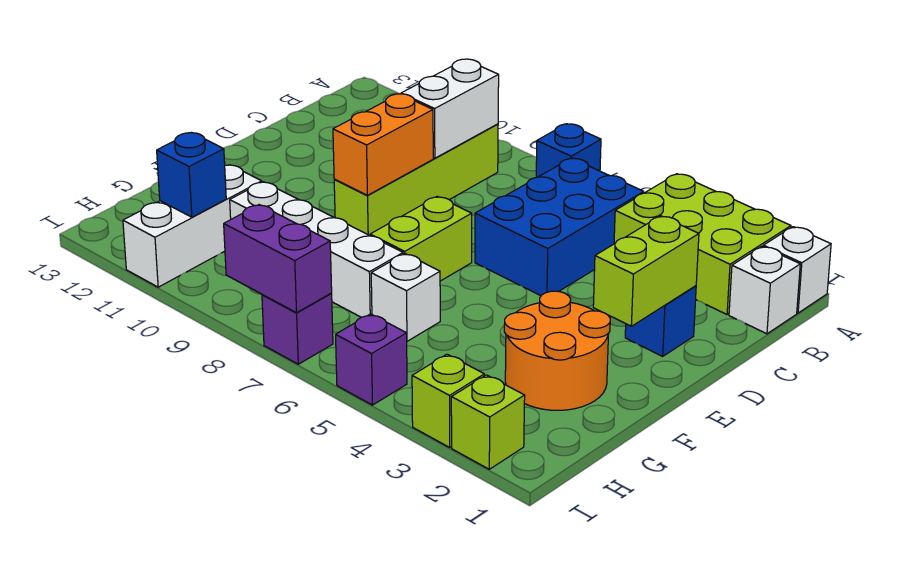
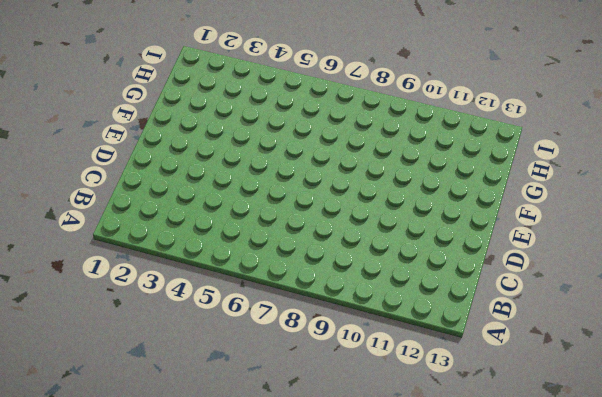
none -> white brick A1 level 1
none -> lime brick A2:B4 level 1
none -> blue brick A7 level 1

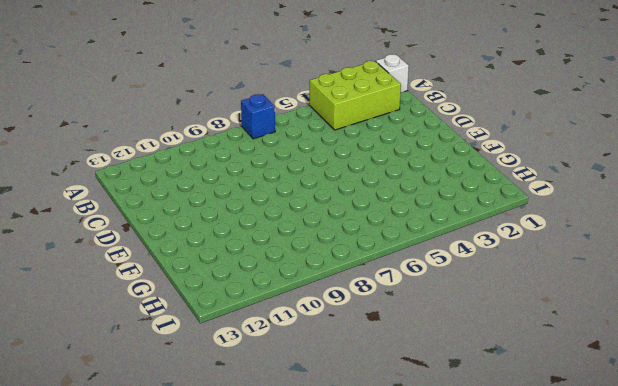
none -> white brick B1 level 1
none -> blue brick B5:D6 level 1
none -> lime brick B9:E9 level 1

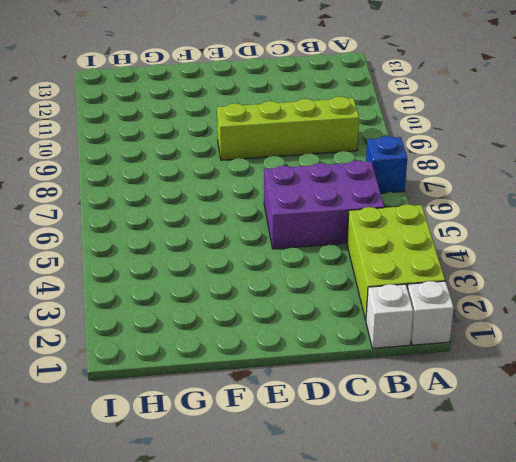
purple brick B5:D6 level 1 -> blue brick B5:D6 level 1
none -> blue brick D2 level 1
none -> lime brick E7:F7 level 1
none -> orange round brick F2:G3 level 1

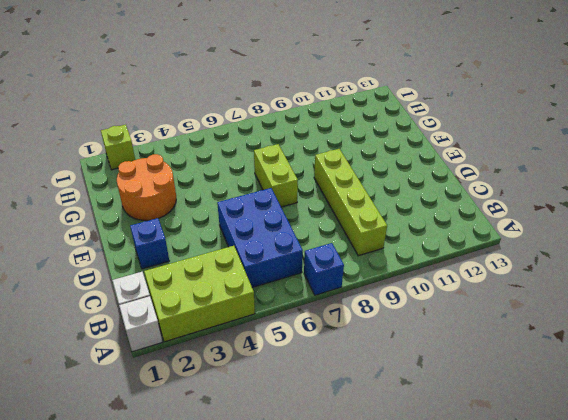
none -> white brick G6 level 1
none -> white brick G7:G10 level 1
none -> white brick G11:I11 level 1

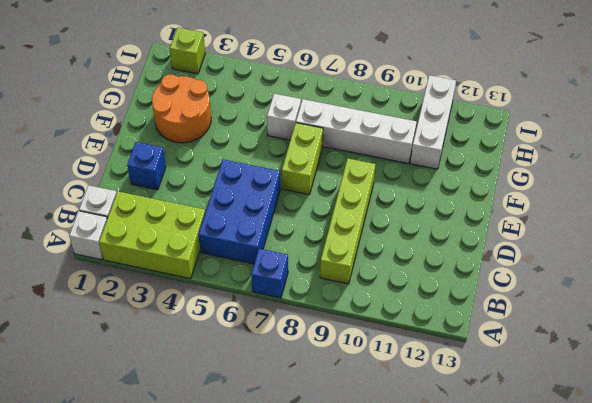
none -> lime brick I3 level 1
none -> purple brick I5 level 1
none -> purple brick I7 level 1

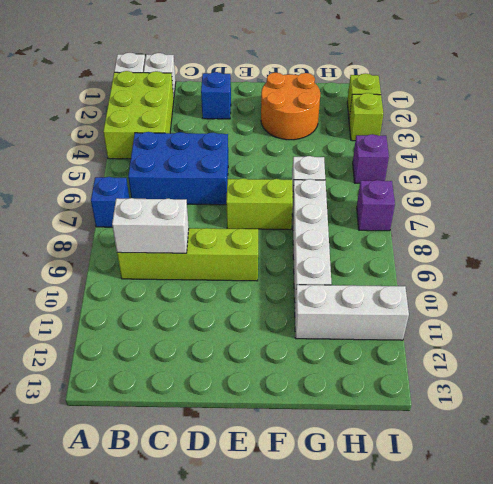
none -> lime brick D2:E2 level 2
none -> orange brick D9:E9 level 2
none -> blue brick H11 level 2

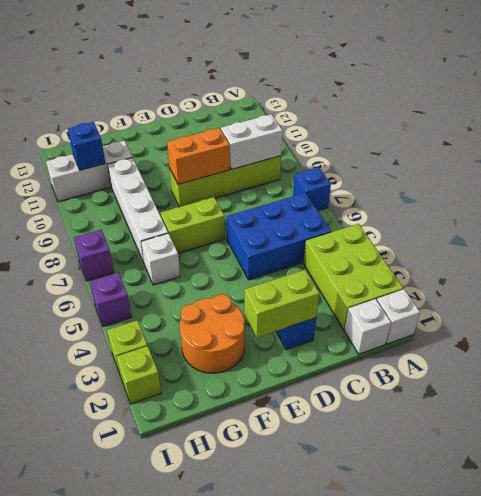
none -> purple brick I7:I8 level 2

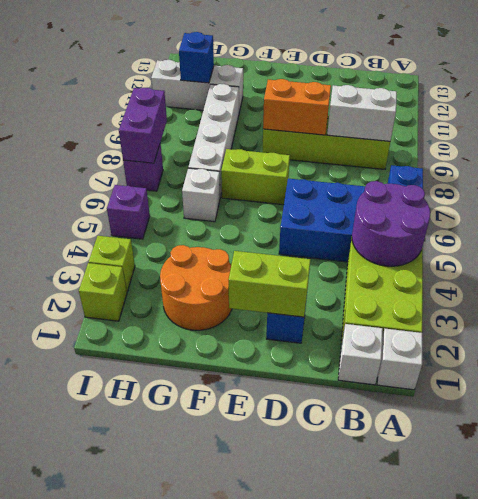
purple round brick A4:B5 level 2 -> none

